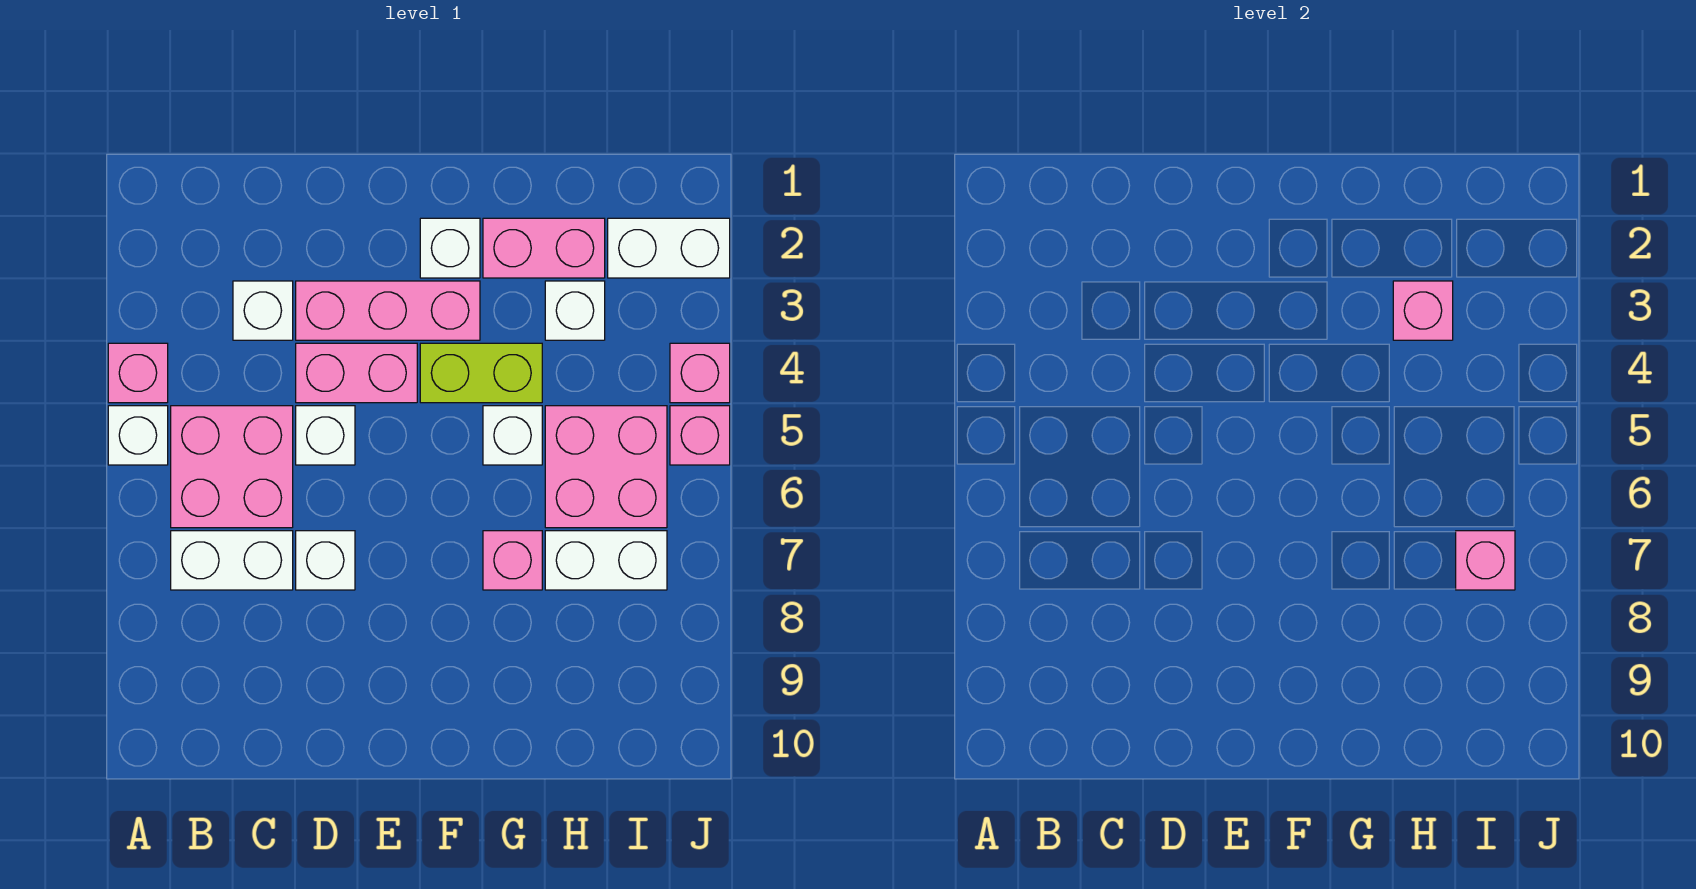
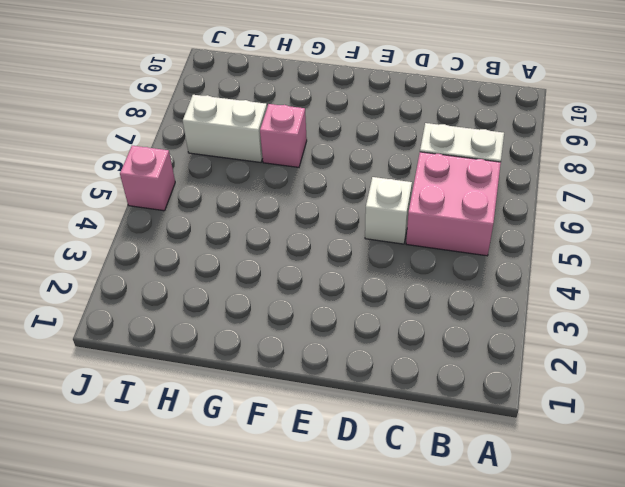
none -> pink brick A4 level 1
none -> white brick A5 level 1
none -> white brick C3 level 1

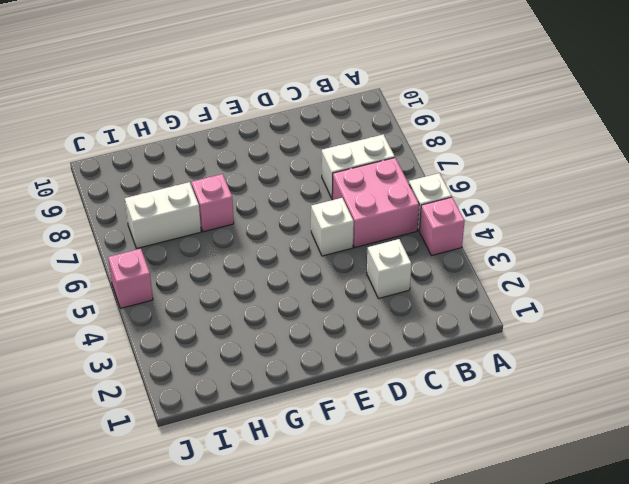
none -> pink brick D3:F3 level 1
none -> pink brick D4:E4 level 1
none -> white brick D7 level 1

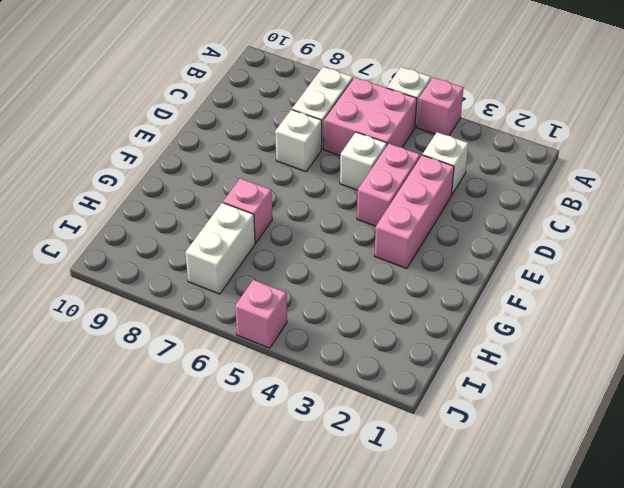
none -> white brick F2 level 1
none -> lime brick F4:G4 level 1
none -> pink brick G2:H2 level 1

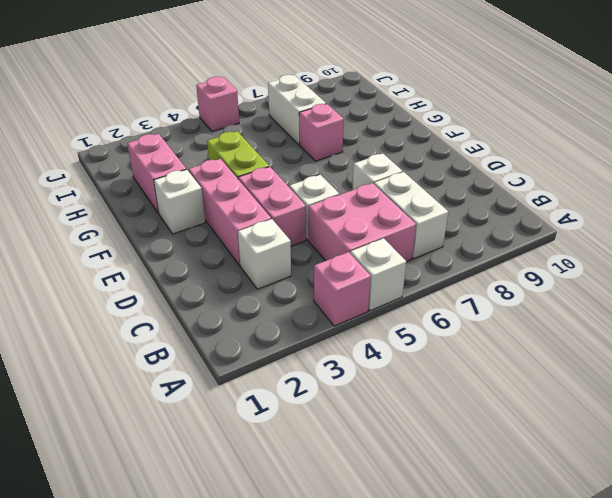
none -> white brick G5 level 1
none -> white brick H3 level 1
none -> pink brick H5:I6 level 1

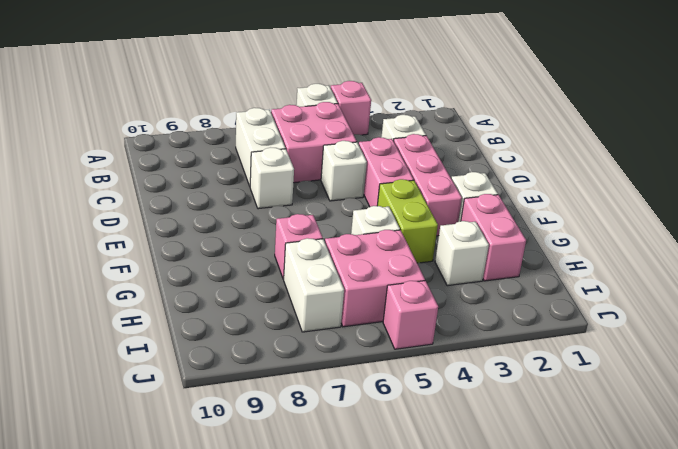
none -> white brick I2:J2 level 1
none -> pink brick J4 level 1
none -> pink brick H3 level 2

